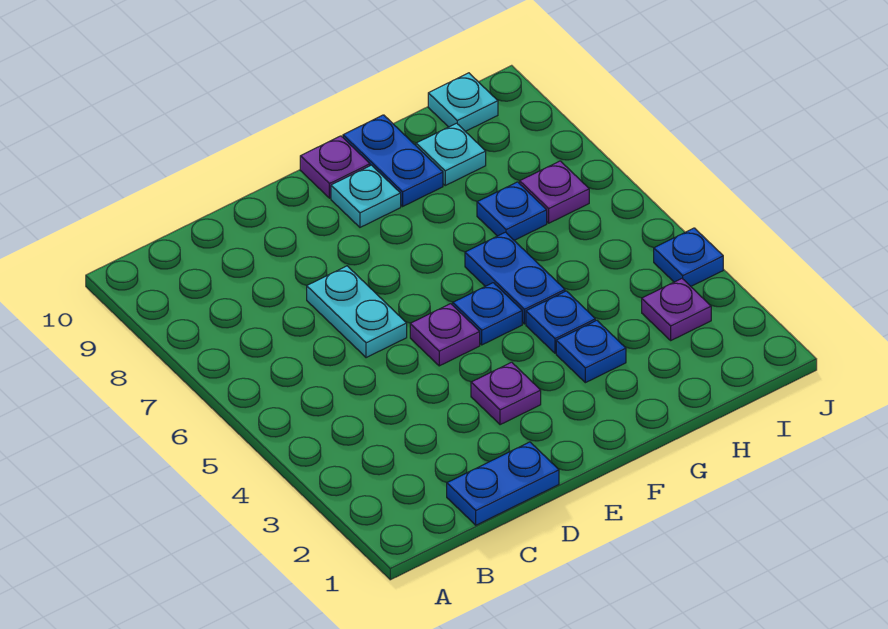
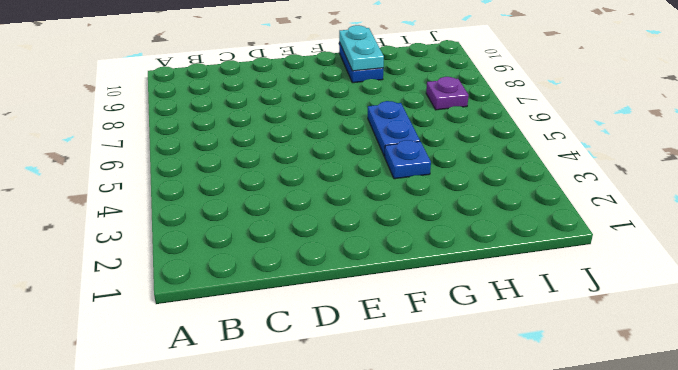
cyan plate G9:G10 level 2 -> cyan plate D6:D7 level 1
none -> blue plate C1:D1 level 1
none -> purple plate E3 level 1
none -> purple plate E5 level 1

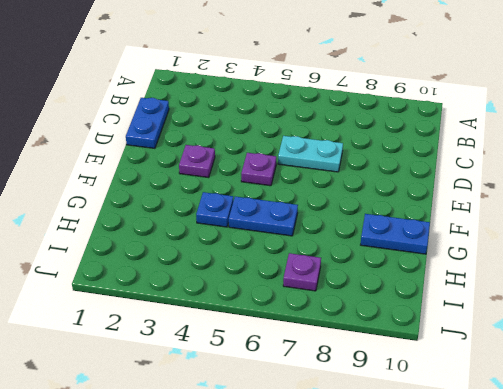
none -> blue plate F5 level 1
none -> cyan plate F9 level 1
none -> purple plate F10 level 1

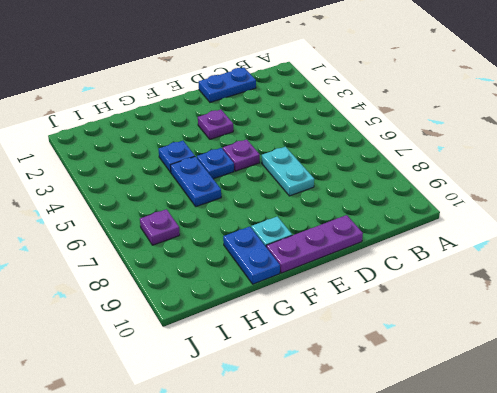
purple plate D10:F10 level 1 -> purple plate F10 level 1
none -> blue plate G3 level 1
none -> blue plate H7 level 1
none -> cyan plate H9 level 1

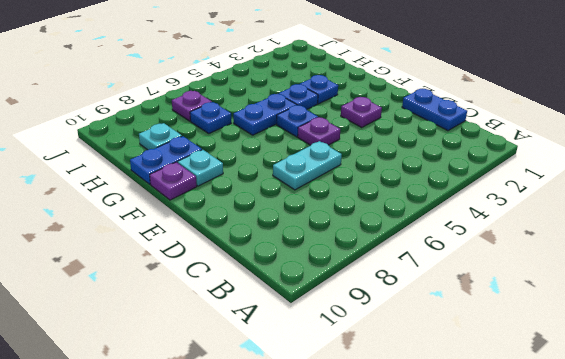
none -> purple plate I3 level 1
none -> cyan plate I10 level 1
none -> blue plate J4 level 1

